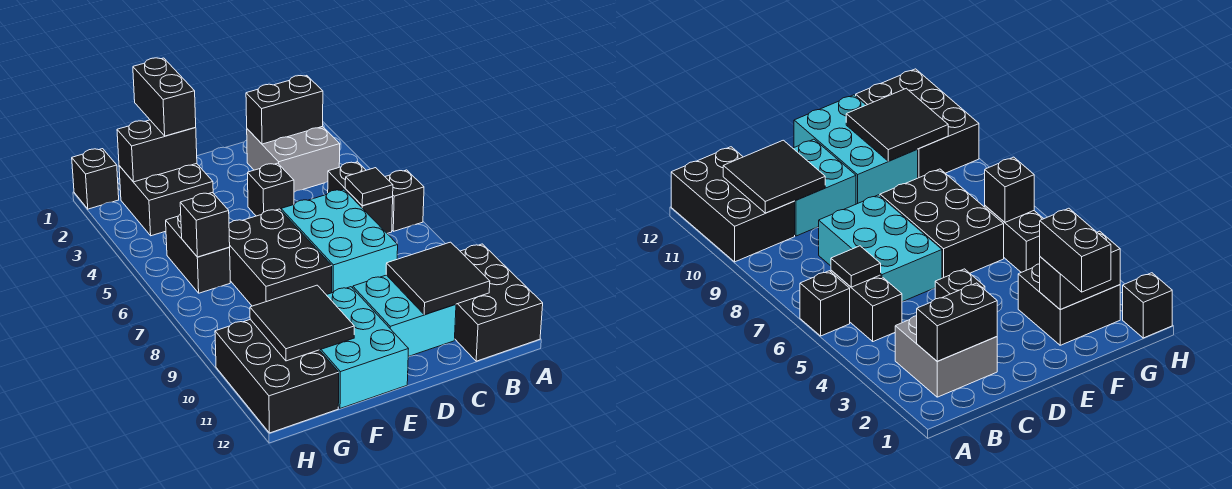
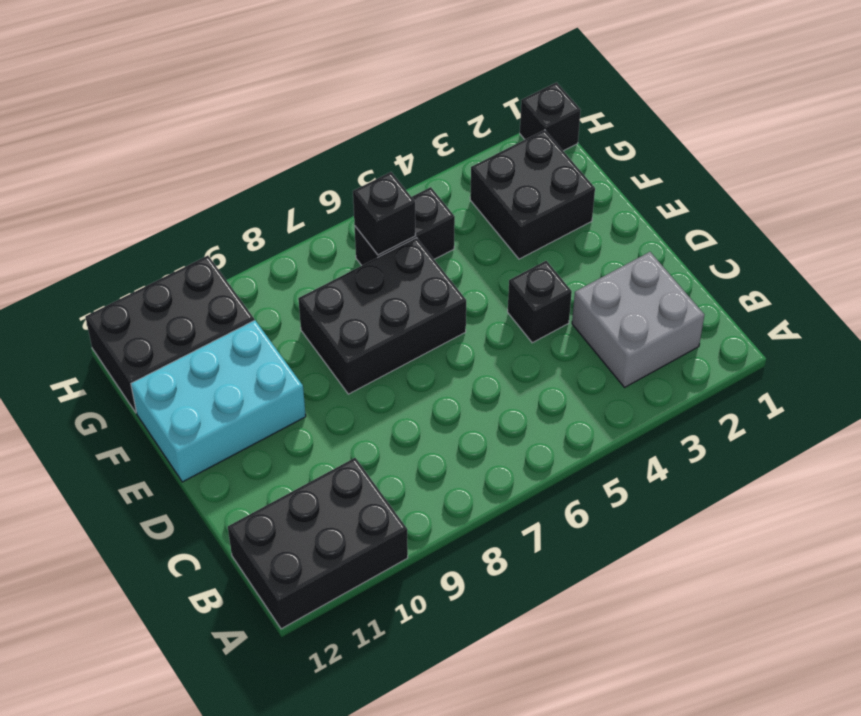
none -> black brick A6 level 1
none -> black brick B5:B6 level 1
none -> cyan brick C6:D8 level 1

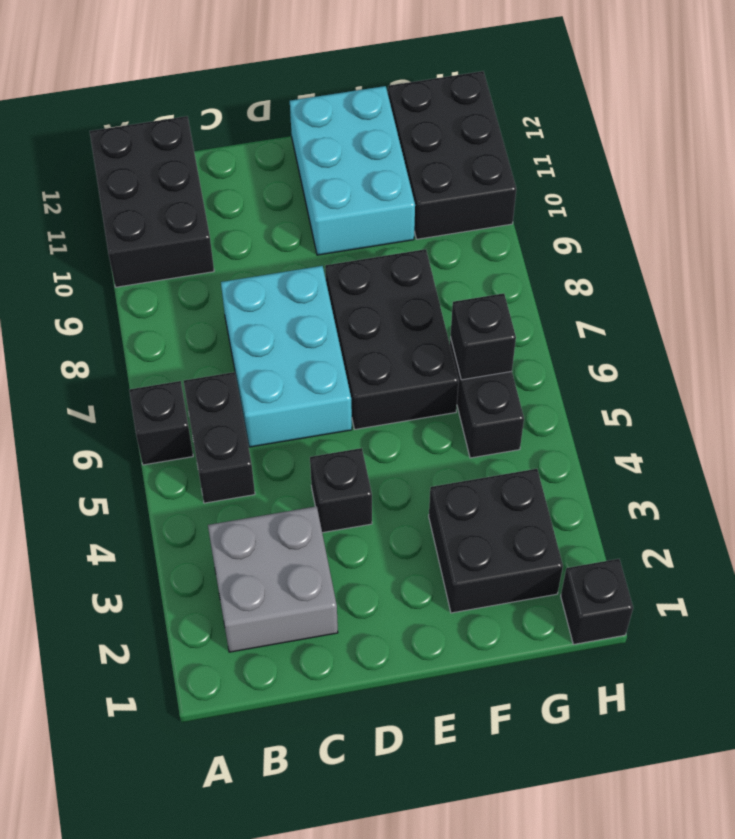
none -> cyan brick C10:D11 level 1
none -> black brick B2:C2 level 2
none -> black tile B6 level 2

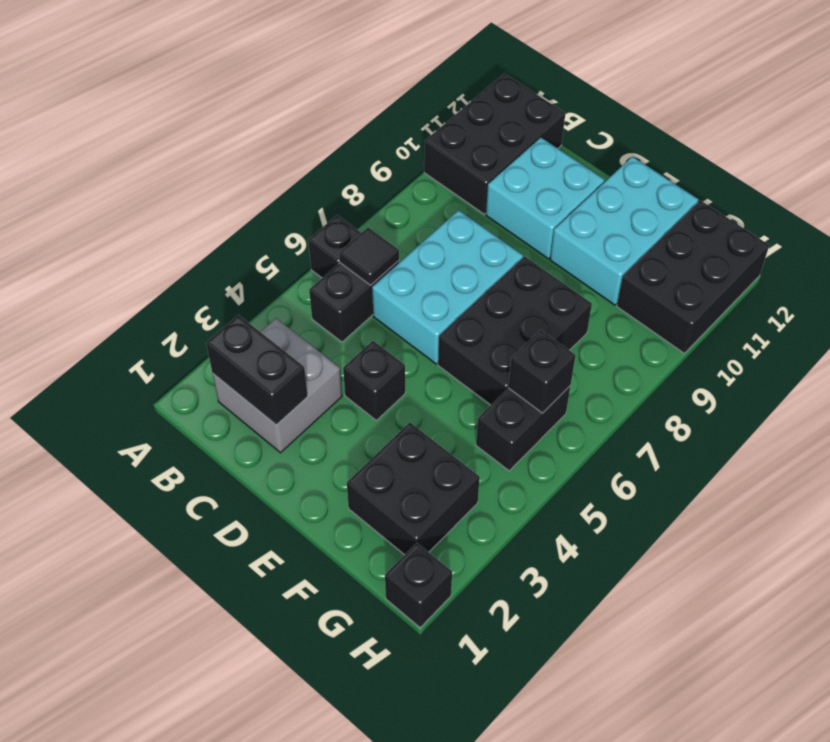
none -> black tile B10:C11 level 2
none -> black brick F2:G2 level 2
none -> black tile F10:G11 level 2

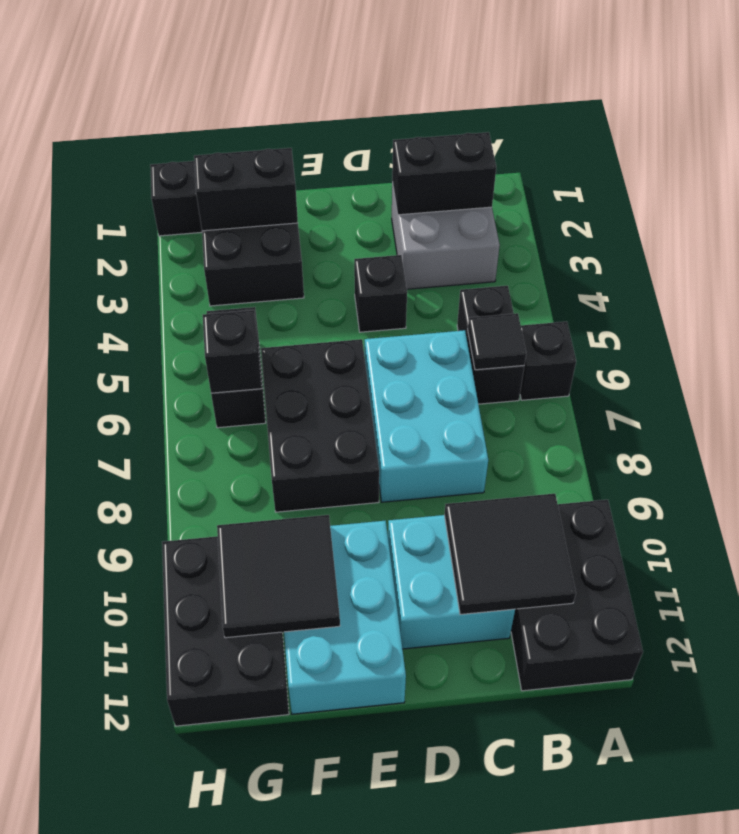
none -> black brick F1:F2 level 3

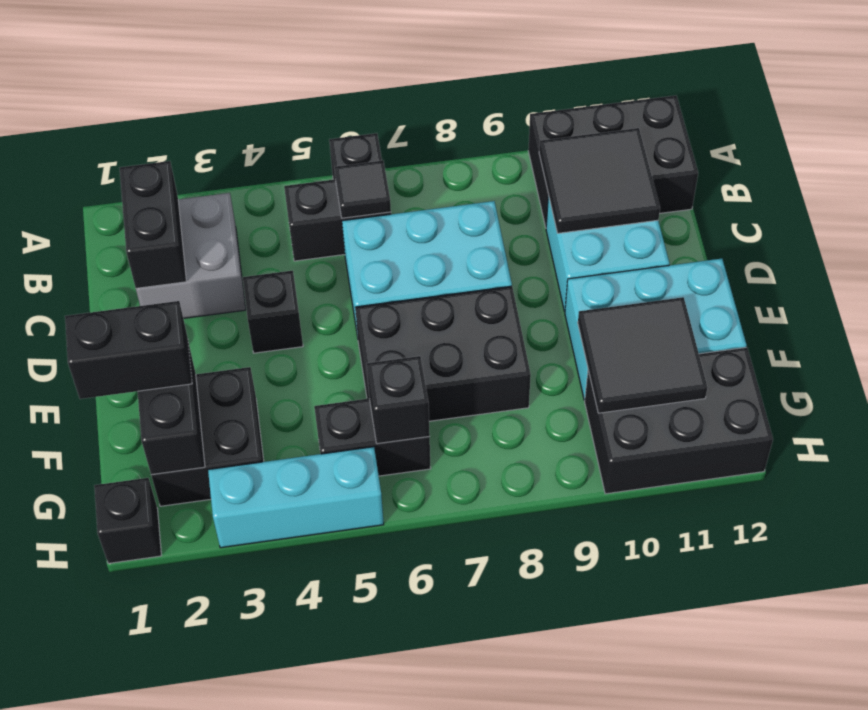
cyan brick H3:H5 level 1 -> none

